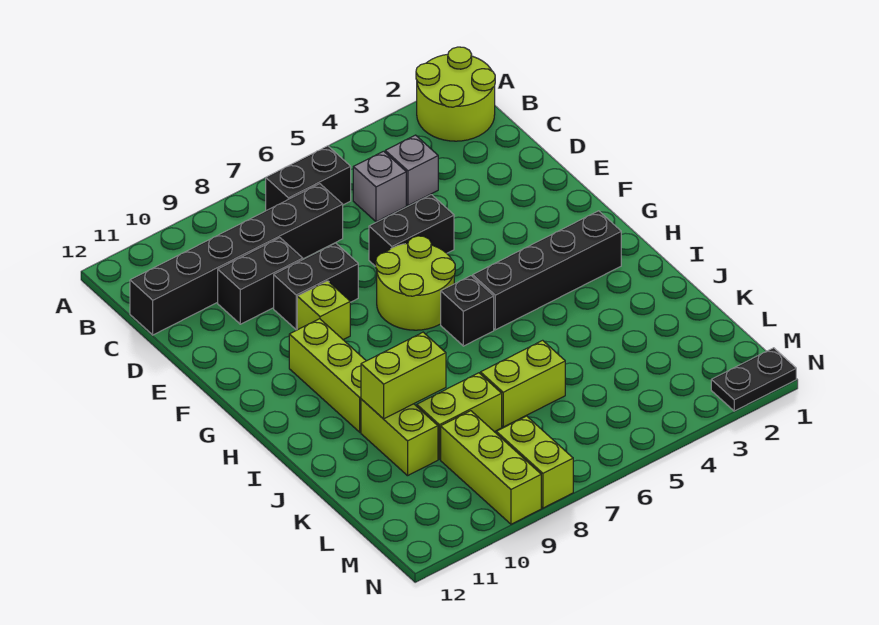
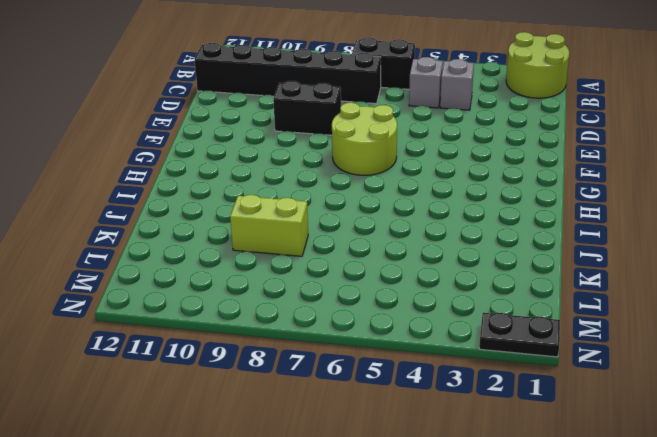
none -> black brick D9:D10 level 1
none -> black brick E5:E6 level 1
none -> lime brick F9 level 1

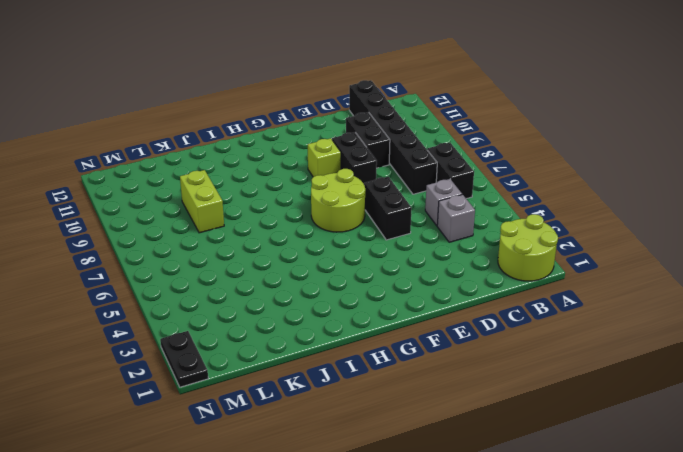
none -> lime brick G10:I10 level 1
none -> black brick H2:H5 level 1
none -> black brick H6 level 1

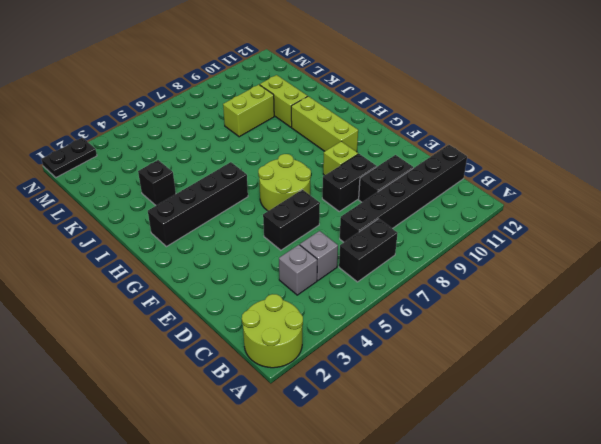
black brick J3 level 1 -> black brick H6 level 1
none -> lime brick K6:K7 level 1
none -> lime brick L9:N9 level 1
none -> lime brick M8:N8 level 1

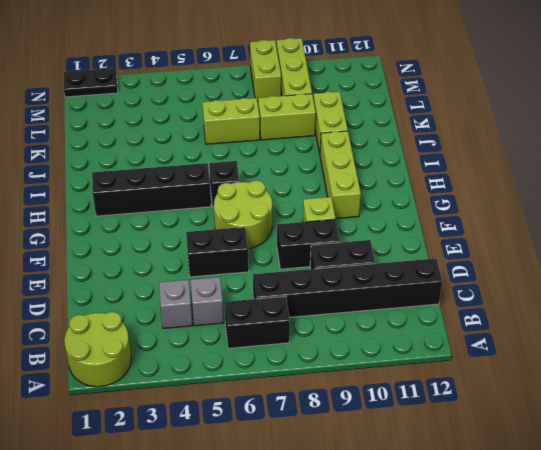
none -> lime brick J9:J10 level 2

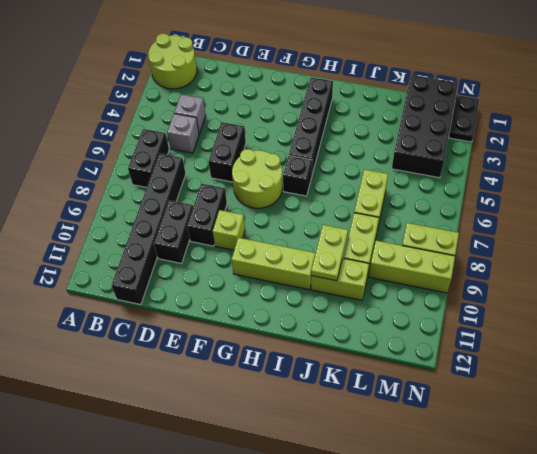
lime plate J9:J10 level 2 -> lime brick J9:J10 level 2
black brick L1:M4 level 1 -> none

